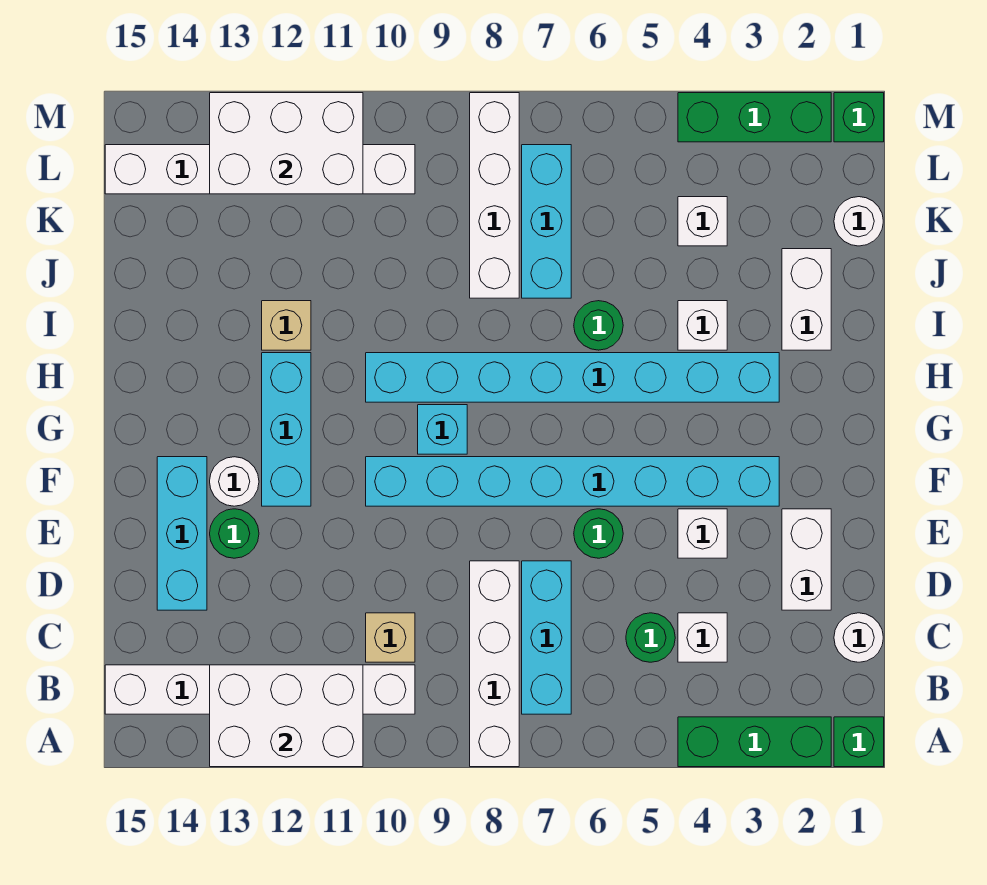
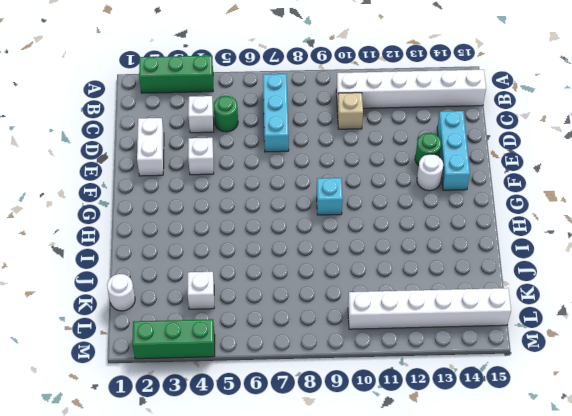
none -> green brick A1 level 1
none -> white brick A8:D8 level 1
none -> white round brick C1 level 1
none -> green round brick E6 level 1

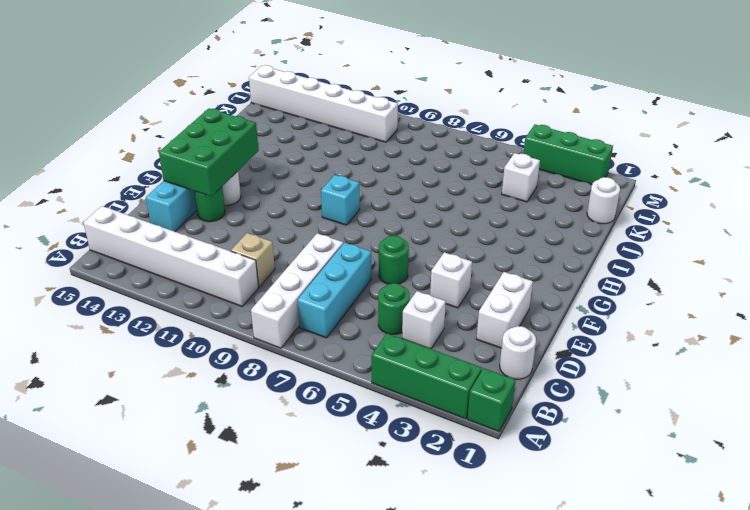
green brick E13:G14 level 2 -> none
none -> cyan brick F3:F10 level 1
none -> cyan brick F12:H12 level 1
none -> cyan brick H3:H10 level 1
none -> white brick I2:J2 level 1

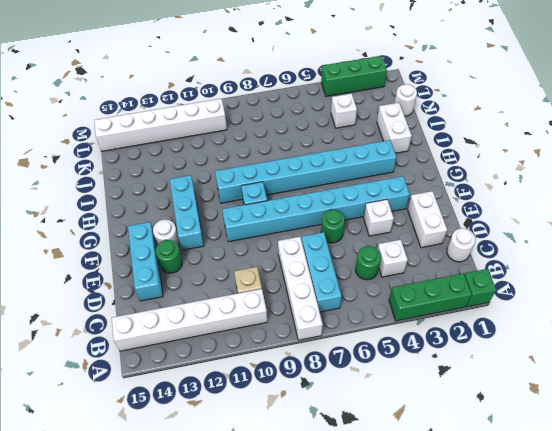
none -> white brick I4 level 1
none -> green round brick I6 level 1
none -> tan brick I12 level 1
none -> cyan brick J7:L7 level 1

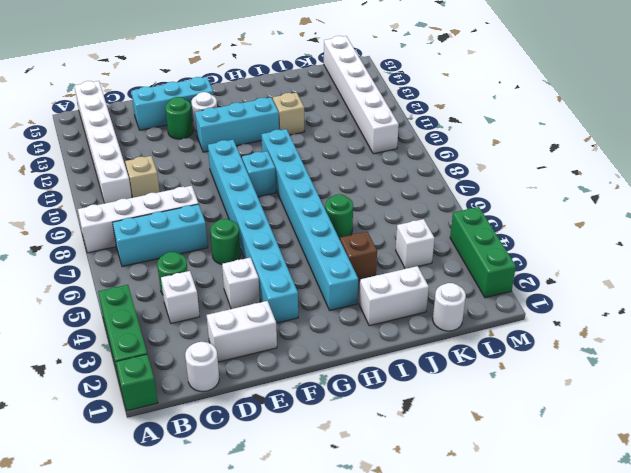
brown brick I4 level 1 -> white brick I4 level 1
none -> cyan brick J7:L7 level 1
none -> white brick J8:M8 level 1
none -> green brick M1 level 1
none -> white brick A11:B13 level 2

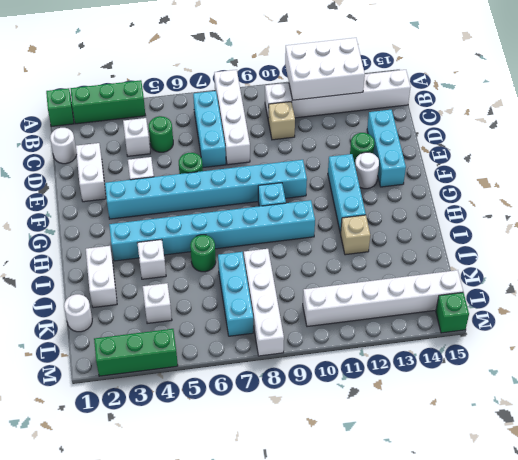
green brick M15 level 1 -> green brick M1 level 1
none -> white brick L11:M13 level 2

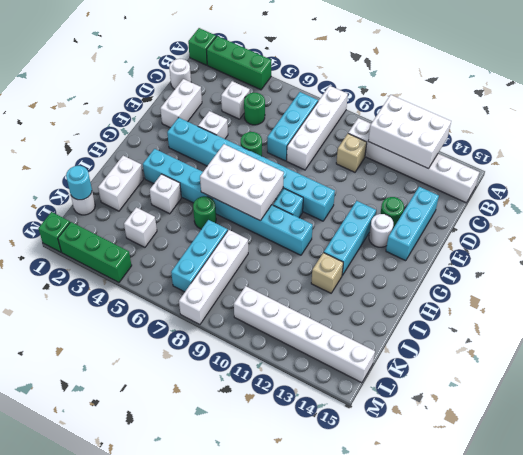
white brick G6:H8 level 2 -> white brick L11:M13 level 2
cyan round brick K1 level 2 -> none

